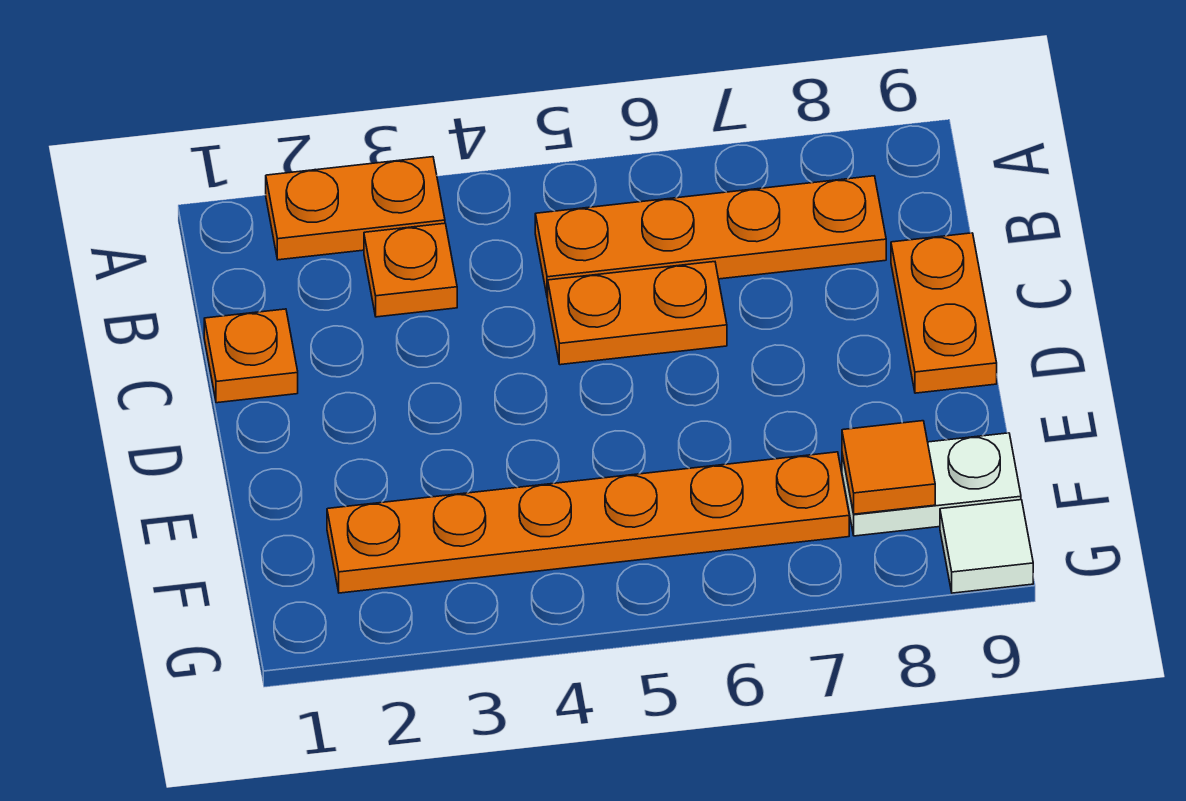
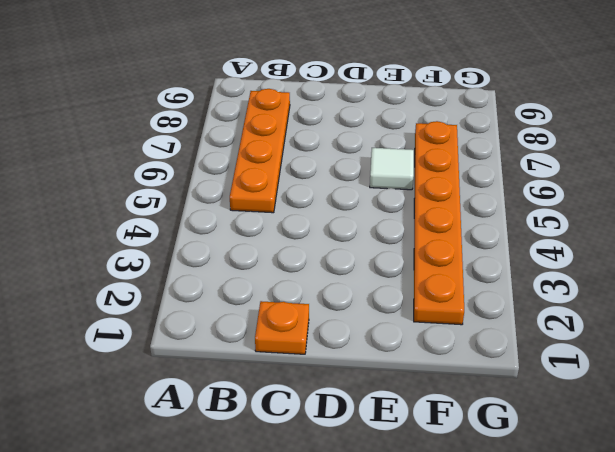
white tile E6 level 1 -> white tile G9 level 1
none -> orange plate A2:A3 level 1
none -> orange plate B3 level 1

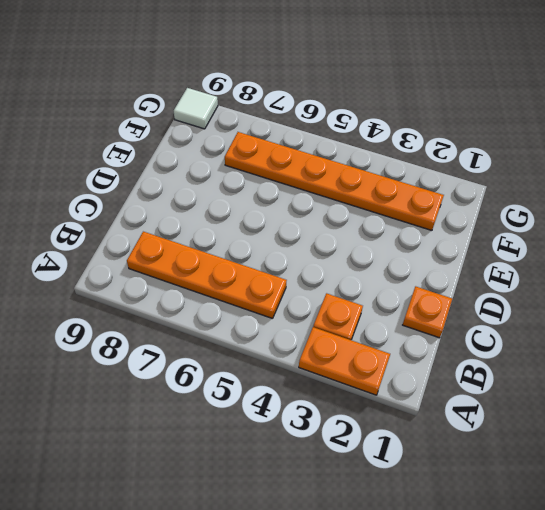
none -> orange plate C5:C6 level 1
none -> orange plate C9:D9 level 1

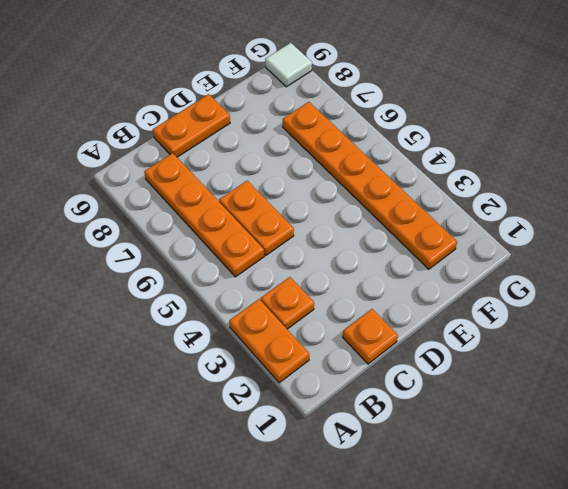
none -> white plate F8:F9 level 1
none -> orange tile F8 level 2

